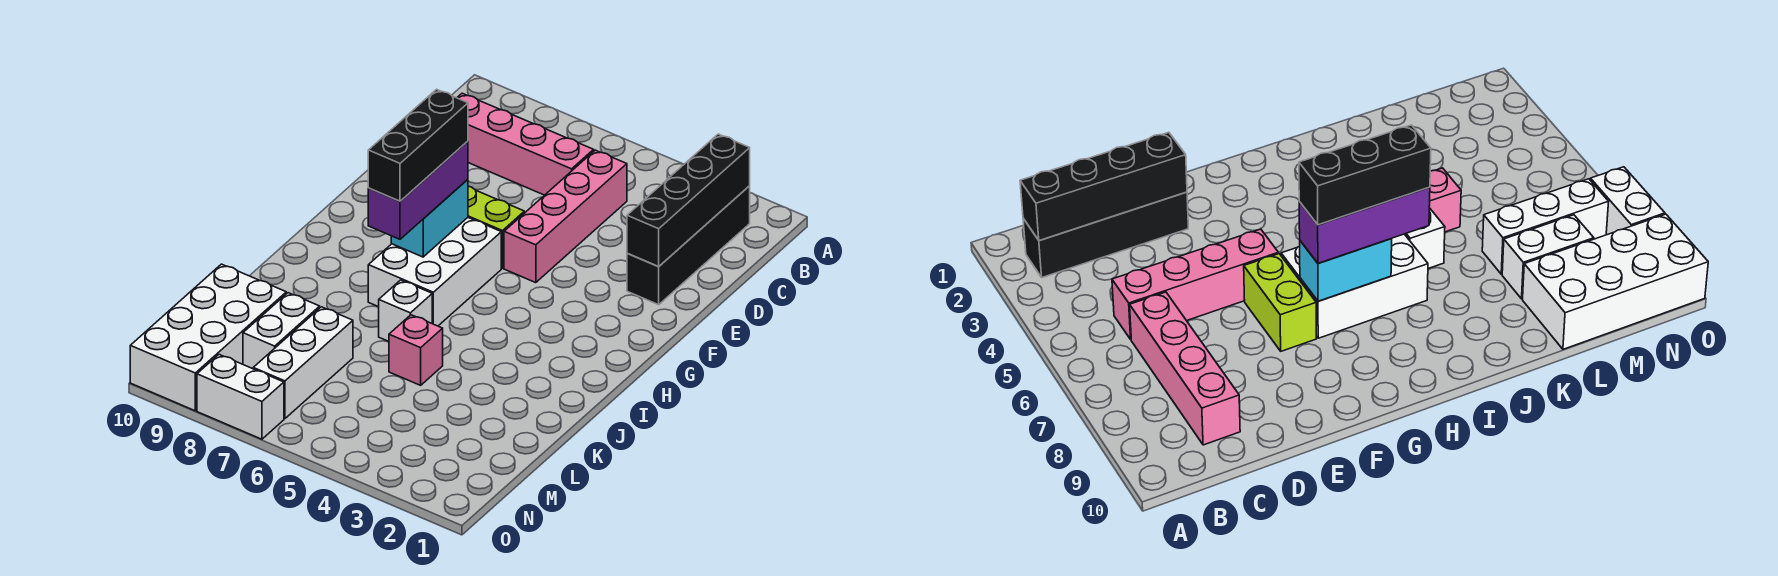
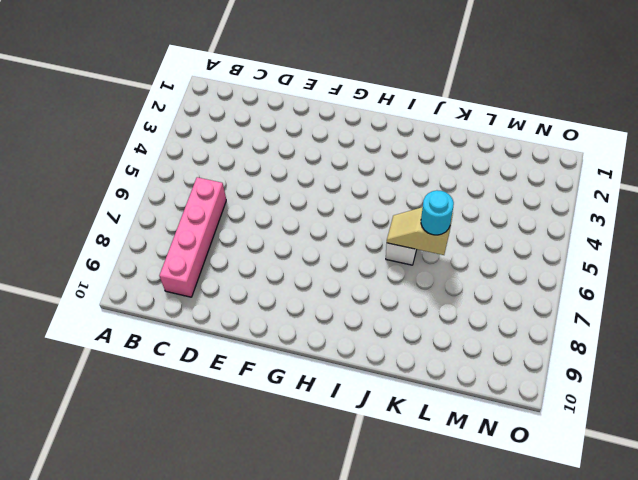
tan slope J6:K6 level 2 top K -> none
cyan round brick K6 level 3 -> none
none -> black brick B2:E2 level 1
none -> pink brick C5:F5 level 1
none -> lime brick F6:F7 level 1

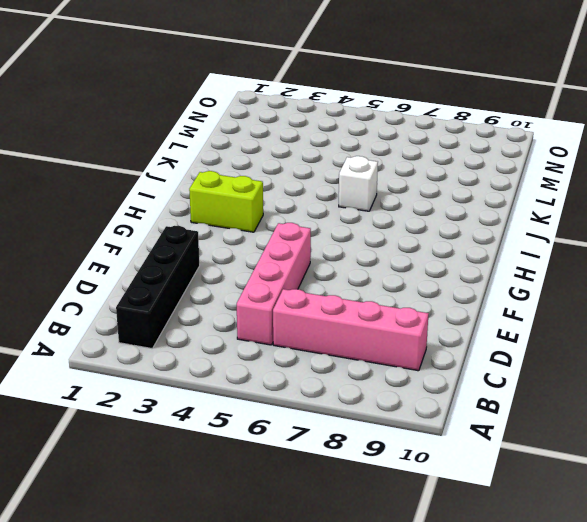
lime brick H2:H3 level 1 -> lime brick F6:F7 level 1
none -> white brick G6:I7 level 1
none -> pink brick K5 level 1
none -> white brick L7:N7 level 1

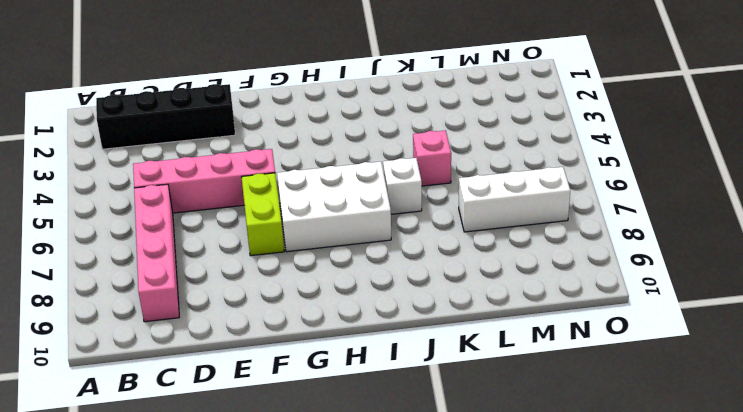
none -> white brick L8:M8 level 1
none -> white brick L9:O10 level 1
none -> white brick O7:O8 level 1

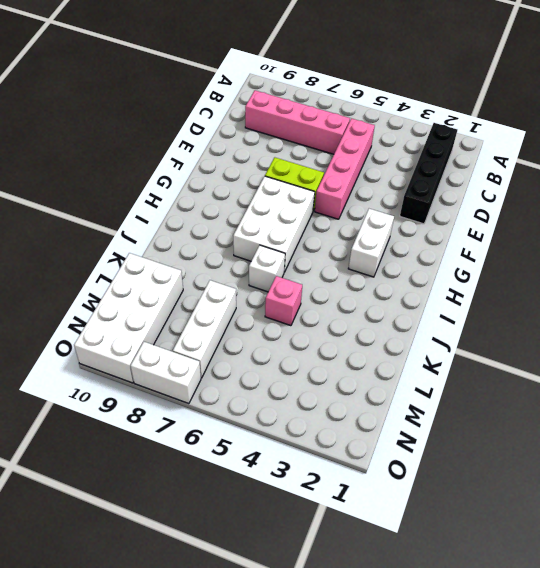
white brick G3:H3 level 1 -> white brick L8:M8 level 1
none -> black brick B2:E2 level 2
none -> cyan brick G7:H7 level 2
none -> purple brick G7:I7 level 3

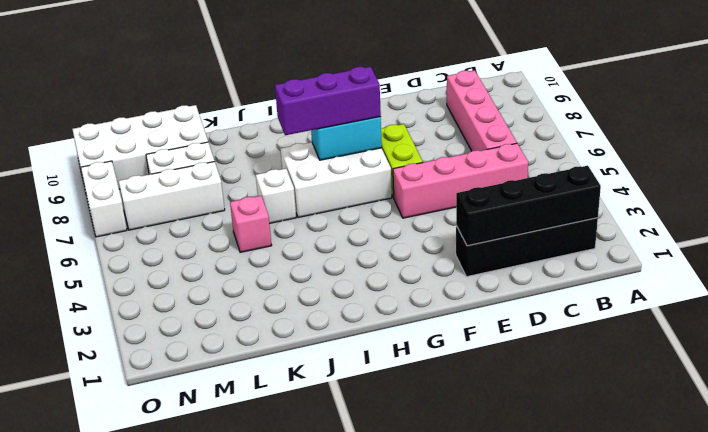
none -> black brick G7:I7 level 4

